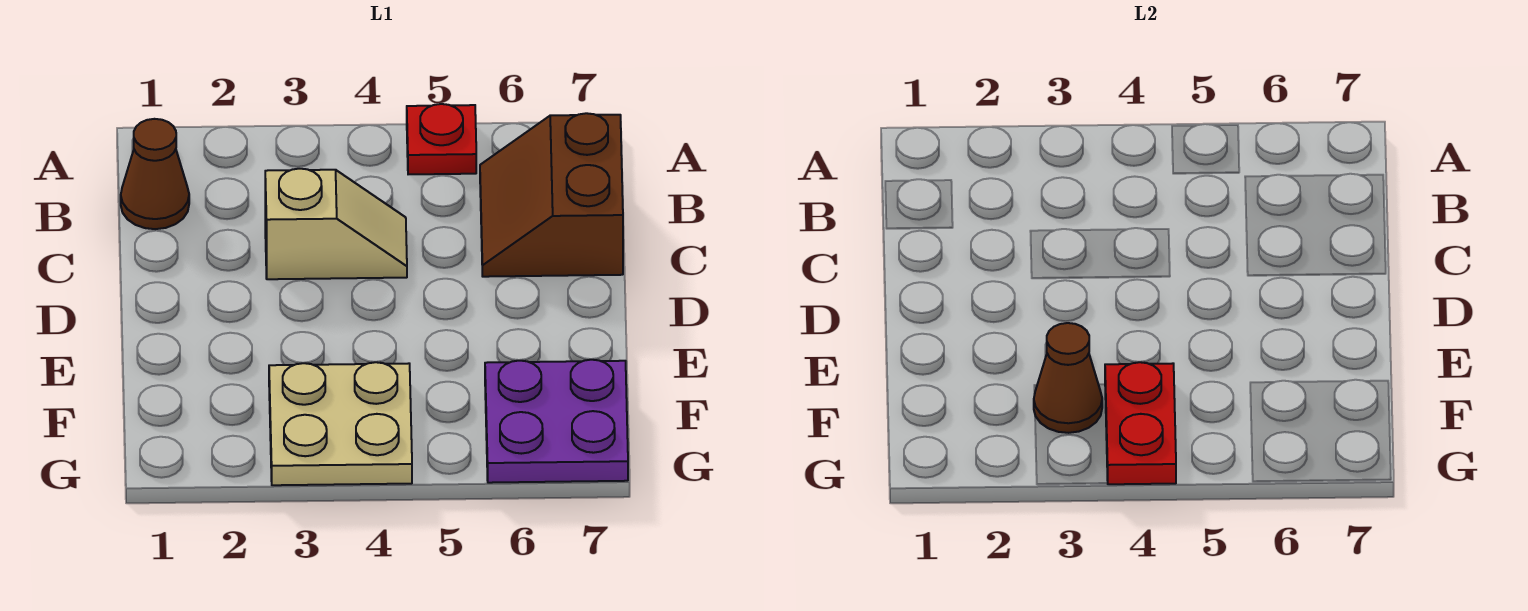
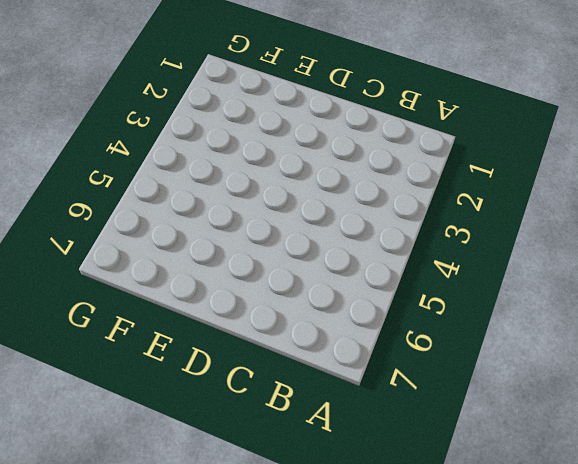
none -> red plate A5 level 1
none -> brown cone B1 level 1

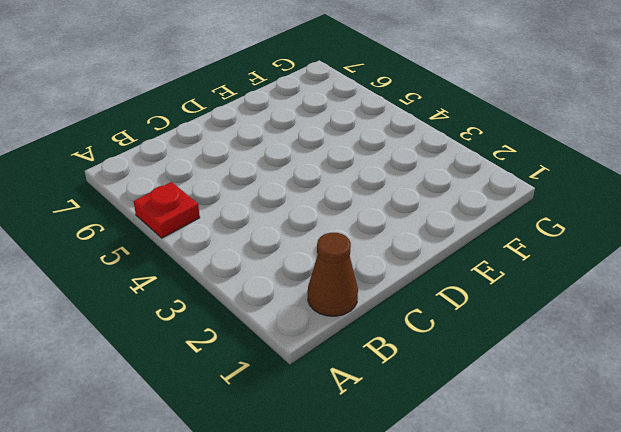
none -> brown slope B6:C7 level 1 top 7
none -> tan slope C3:C4 level 1 top 3

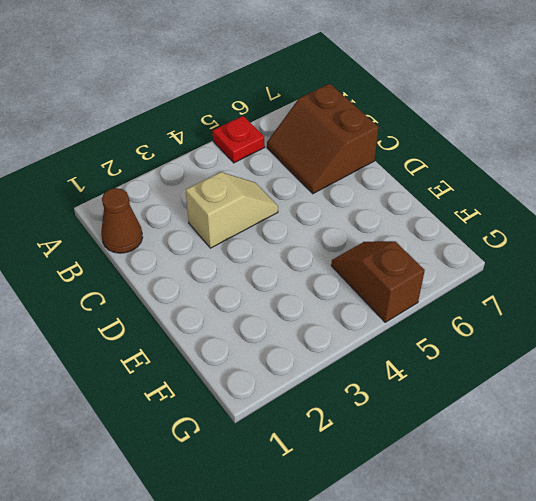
brown slope F5:G5 level 1 top G -> none
none -> tan plate F3:G4 level 1
none -> purple plate F6:G7 level 1

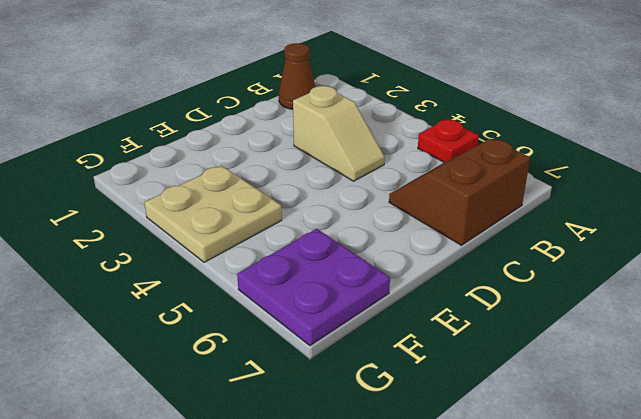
none -> brown cone F3 level 2
none -> red plate F4:G4 level 2

